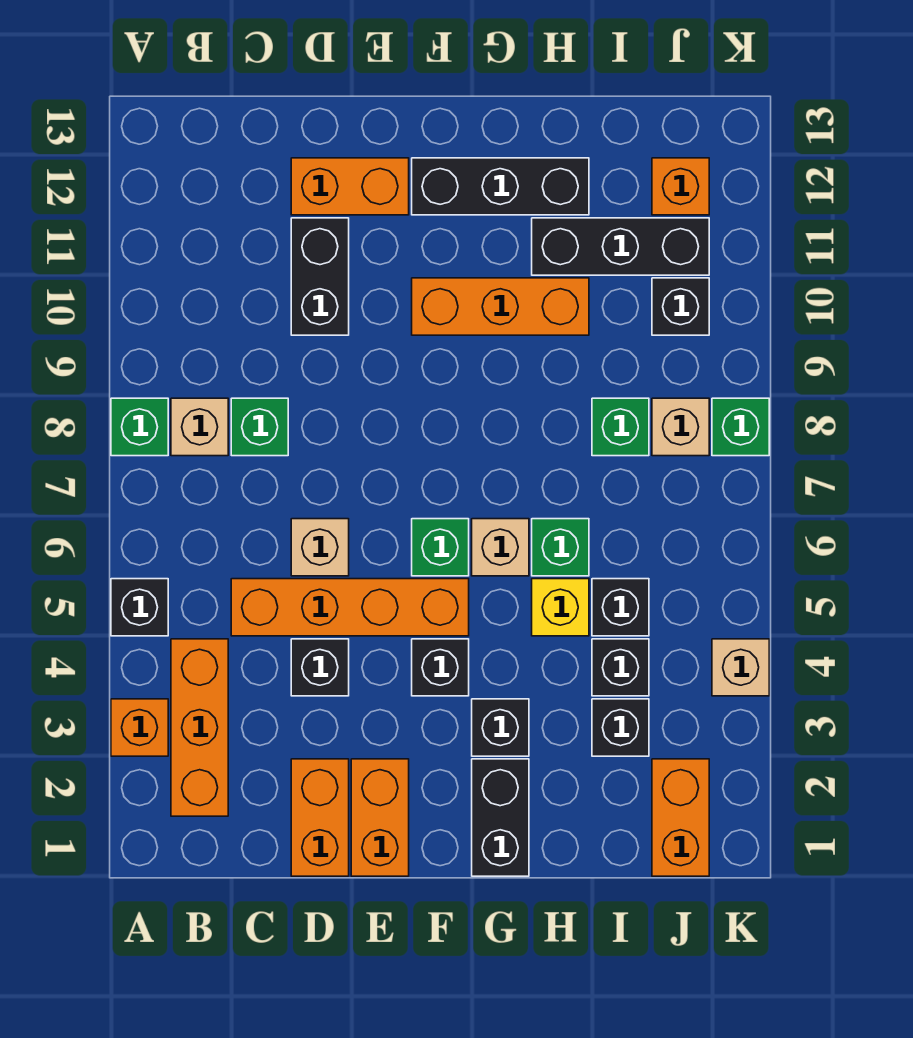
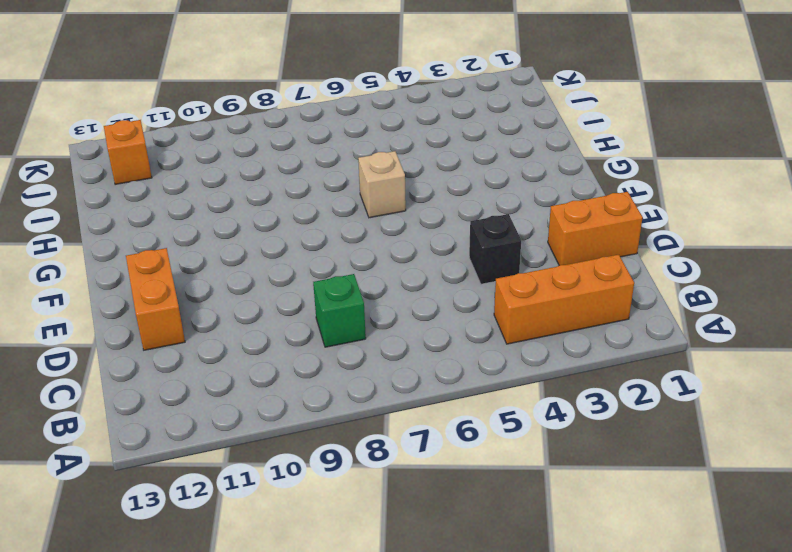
none -> orange brick A3 level 1
none -> black brick A5 level 1
none -> green brick A8 level 1
none -> tan brick B8 level 1

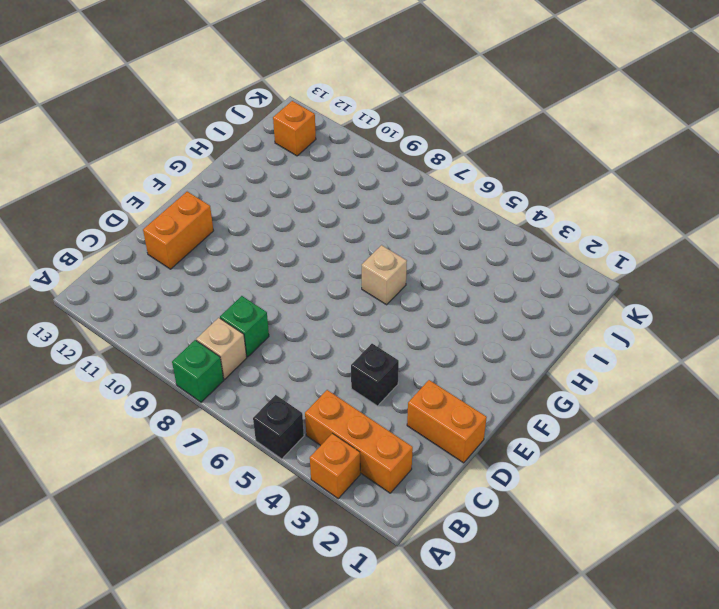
none -> orange brick C5:F5 level 1
none -> tan brick D6 level 1
none -> black brick D10:D11 level 1
none -> orange brick E1:E2 level 1

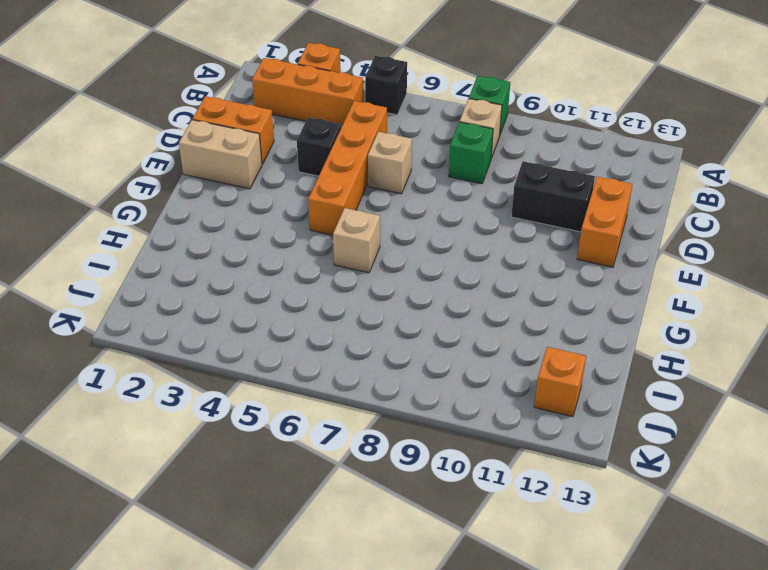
tan brick E1:E2 level 1 -> orange brick E1:E2 level 1
none -> black brick F4 level 1
none -> green brick F6 level 1
none -> orange brick F10:H10 level 1
none -> black brick F12:H12 level 1

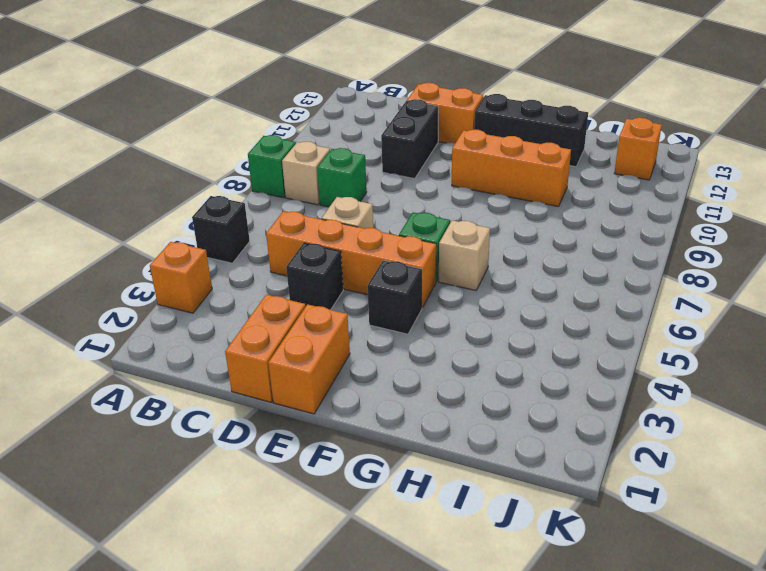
none -> orange brick B2:B4 level 1
none -> black brick G1:G2 level 1
none -> black brick G3 level 1
none -> yellow brick H5 level 1

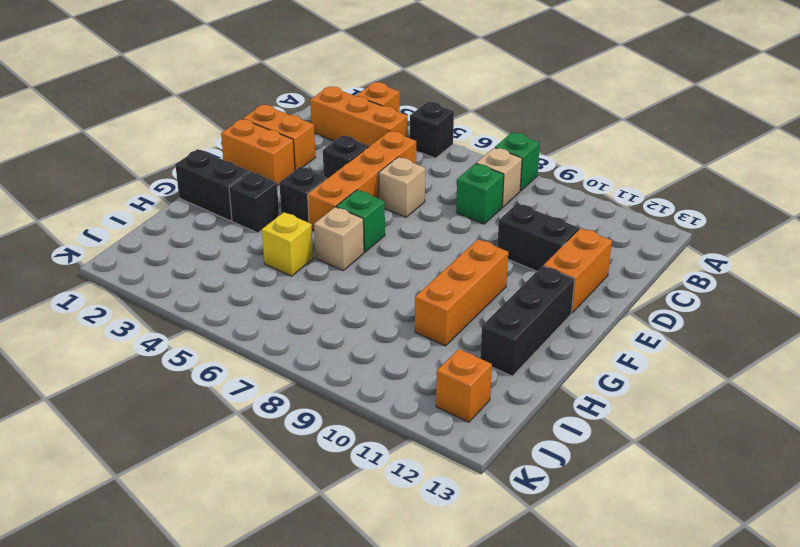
none -> green brick H6 level 1
none -> black brick H11:J11 level 1
none -> black brick I3 level 1
none -> black brick I4 level 1

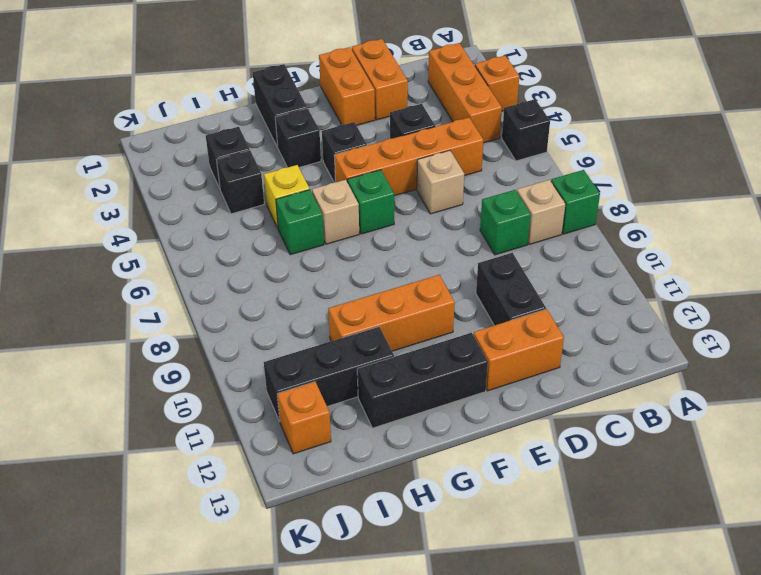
none -> black brick I5 level 1
none -> green brick I8 level 1
none -> orange brick J1:J2 level 1
none -> tan brick J8 level 1

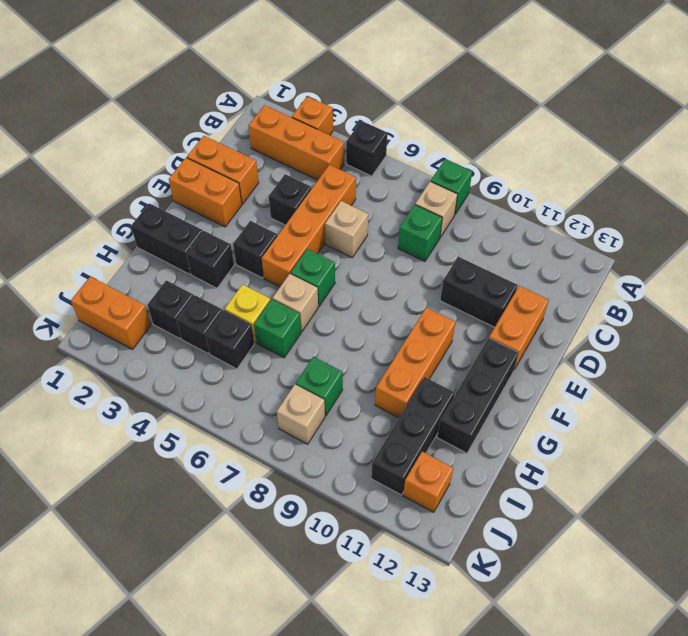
none -> black brick J10 level 1
none -> tan brick K4 level 1
none -> green brick K8 level 1

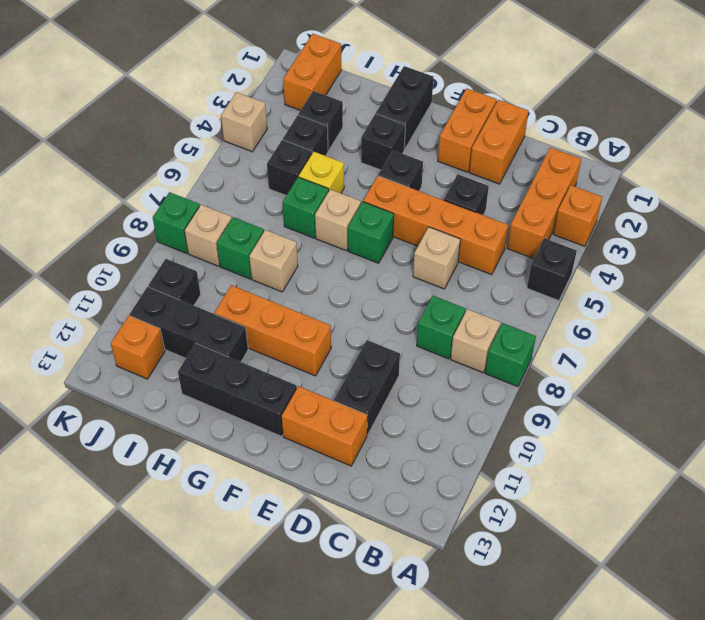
tan brick H8 level 1 -> none

